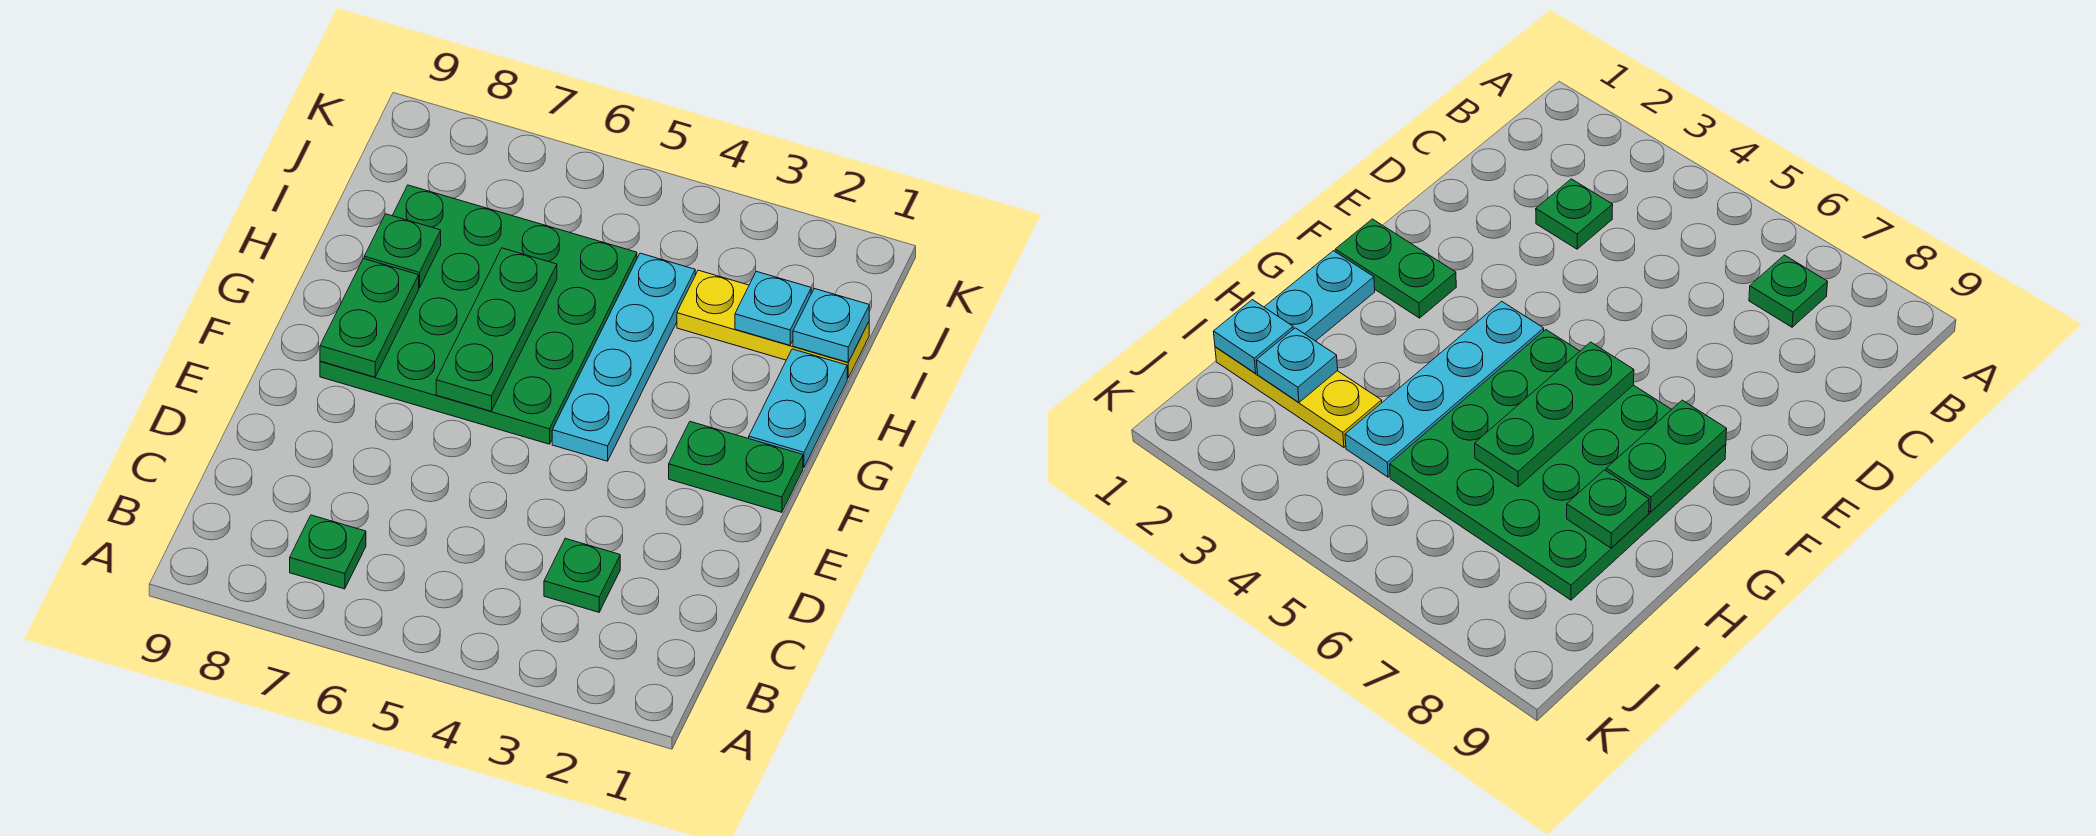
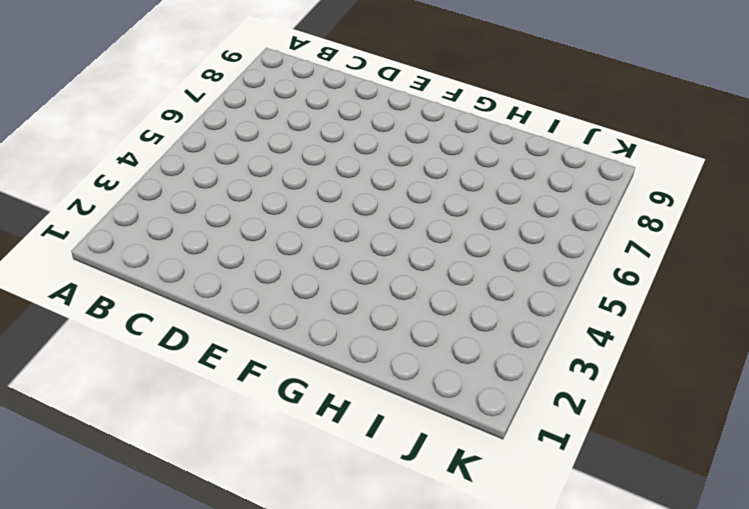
none -> green plate B7 level 1
none -> green plate C3 level 1
none -> green plate F1:F2 level 1

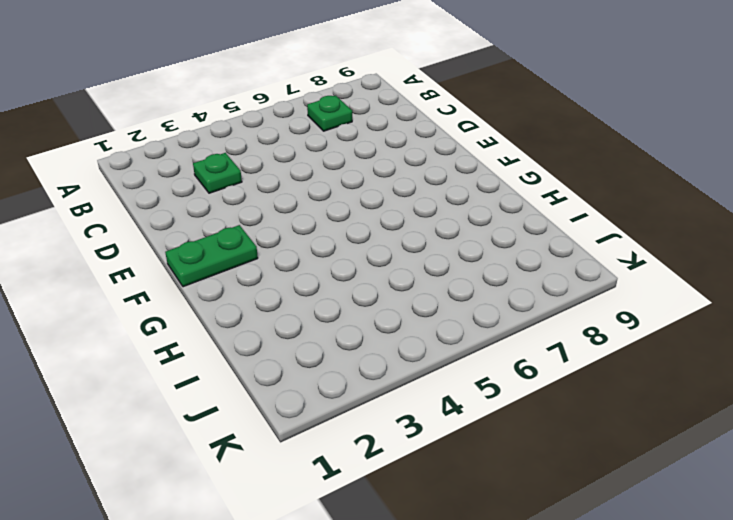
none -> cyan plate F4:I4 level 1
none -> green plate F5:I8 level 1
none -> cyan plate G1:H1 level 1

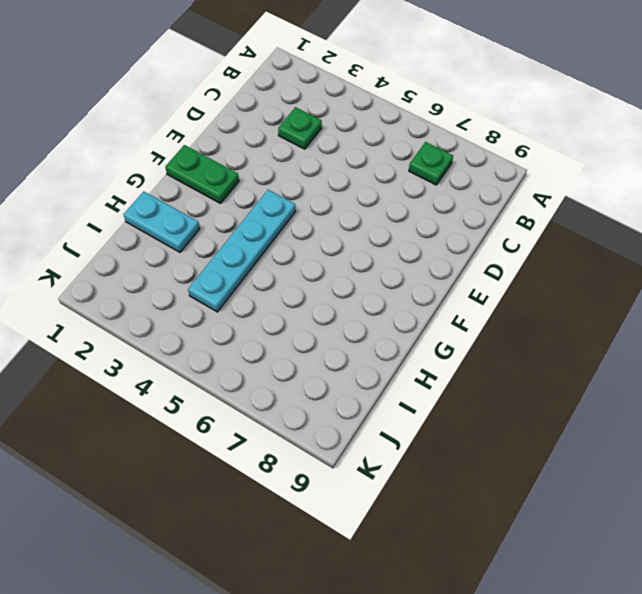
cyan plate H1:H2 level 1 -> cyan plate G1:H1 level 1
none -> green plate F5:I8 level 1
none -> yellow plate I1:I3 level 1
none -> green plate F6:H6 level 2

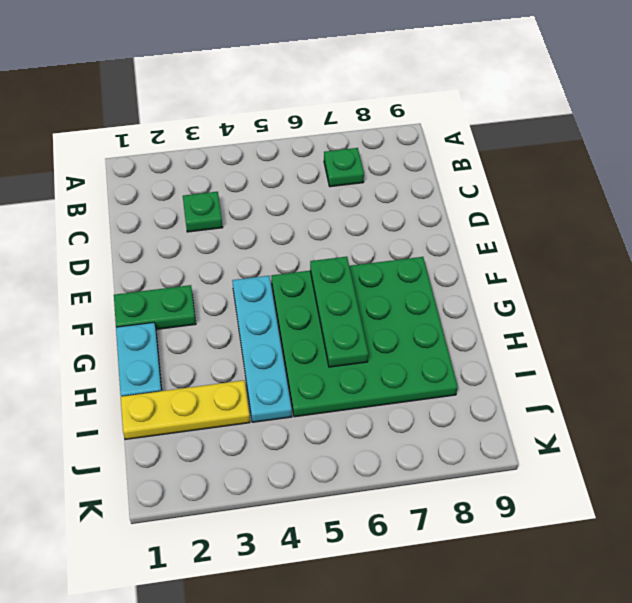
none -> green plate F8:G8 level 2
none -> green plate H8 level 2
none -> cyan plate I1 level 2

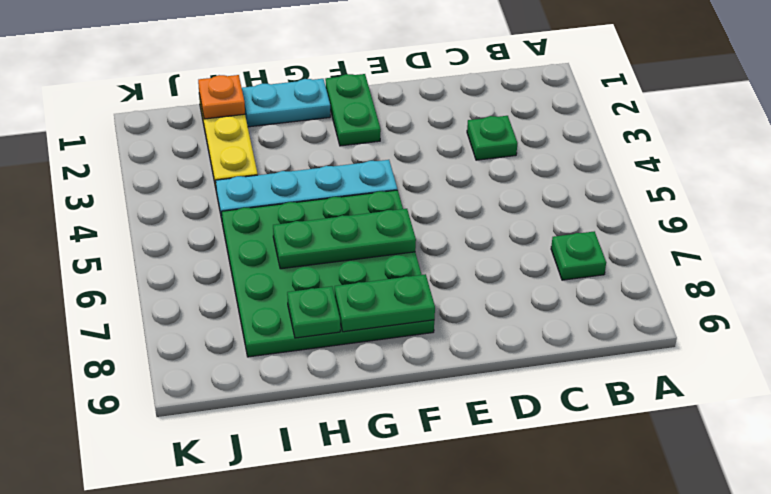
orange plate I1 level 2 -> cyan plate I1 level 2
none -> cyan plate I2 level 2

